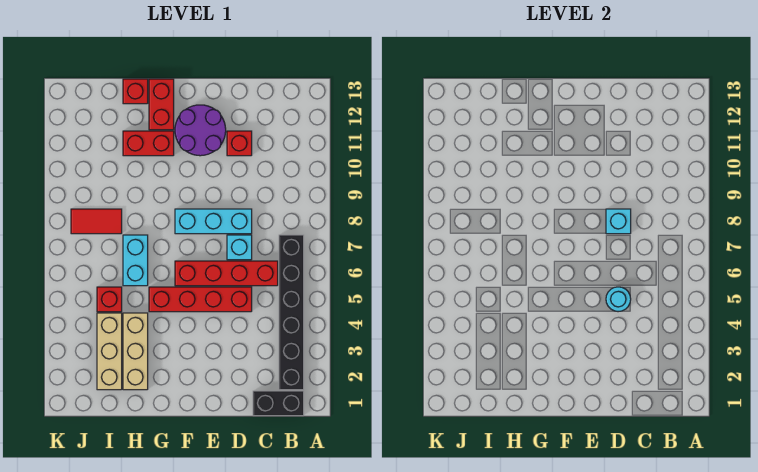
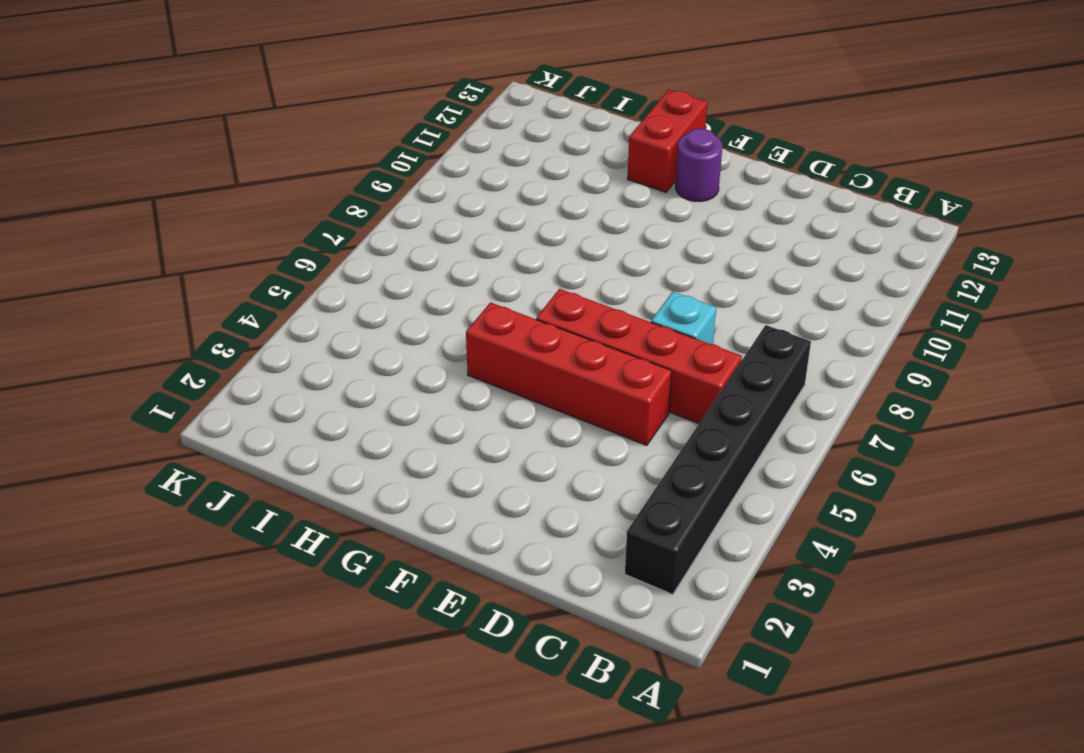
purple round brick F12 level 1 -> purple round brick E11:F12 level 1
none -> black brick B1:C1 level 1
none -> cyan brick D8:F8 level 1
none -> red brick D11 level 1

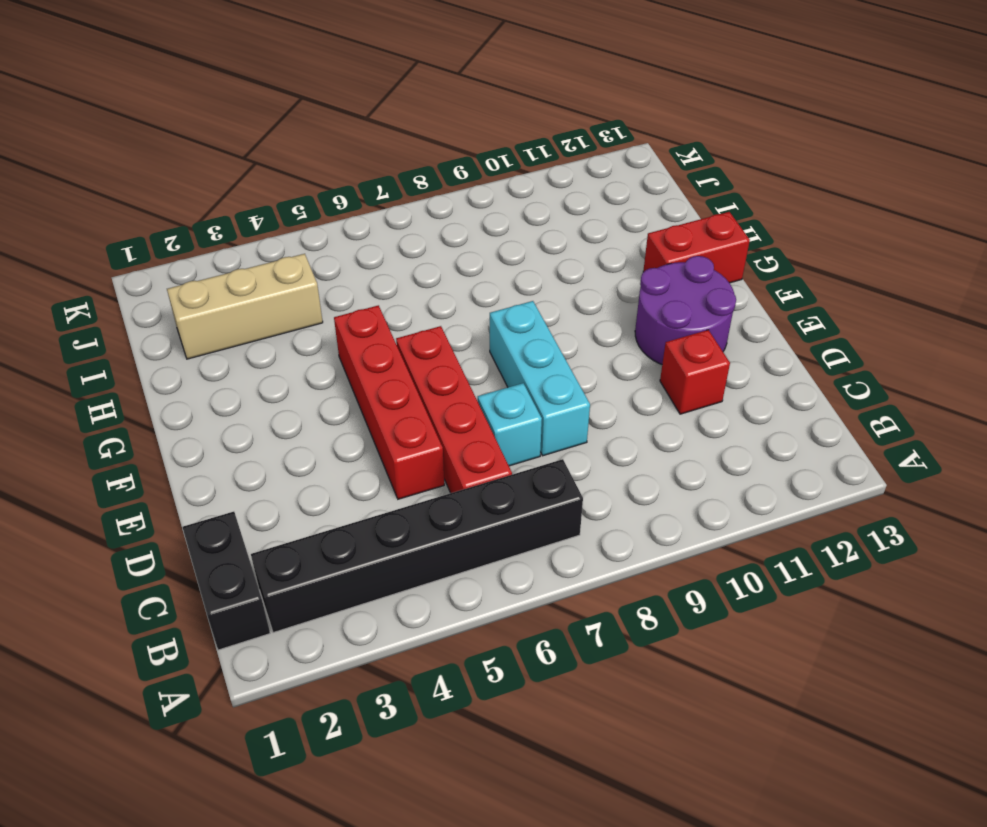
none -> red brick G11:H11 level 1
none -> tan brick H2:H4 level 1
none -> cyan brick H6:H7 level 1

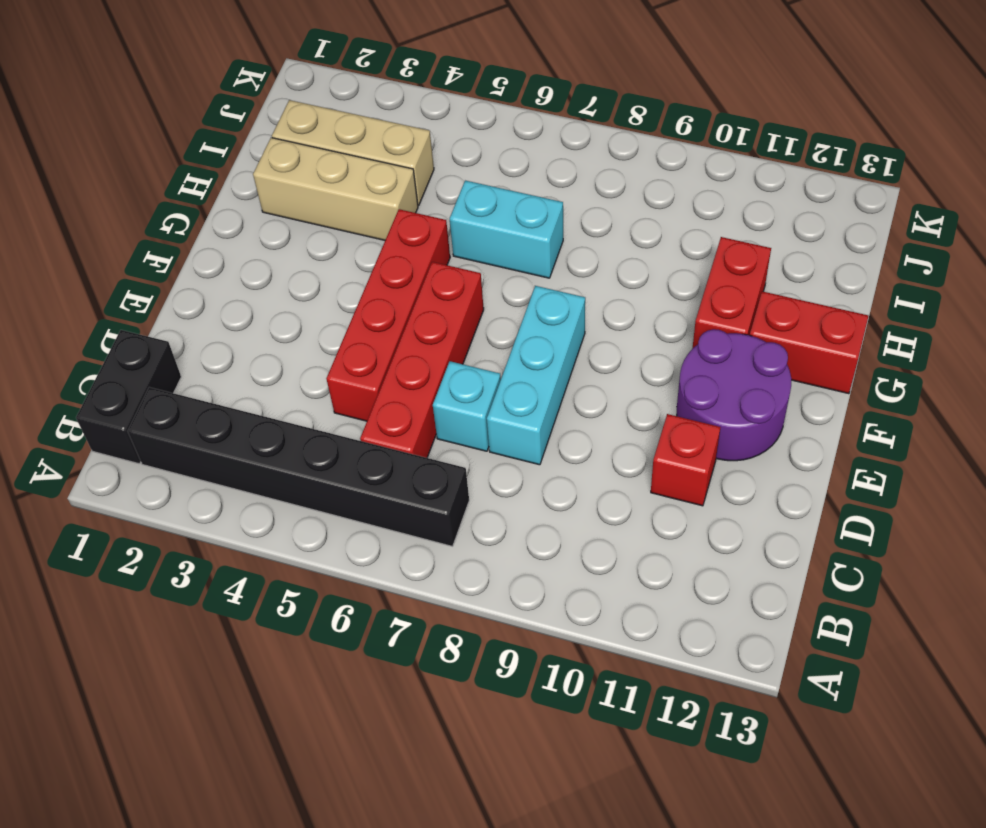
none -> red brick H13 level 1
none -> red brick I5 level 1
none -> red tile I8:J8 level 1

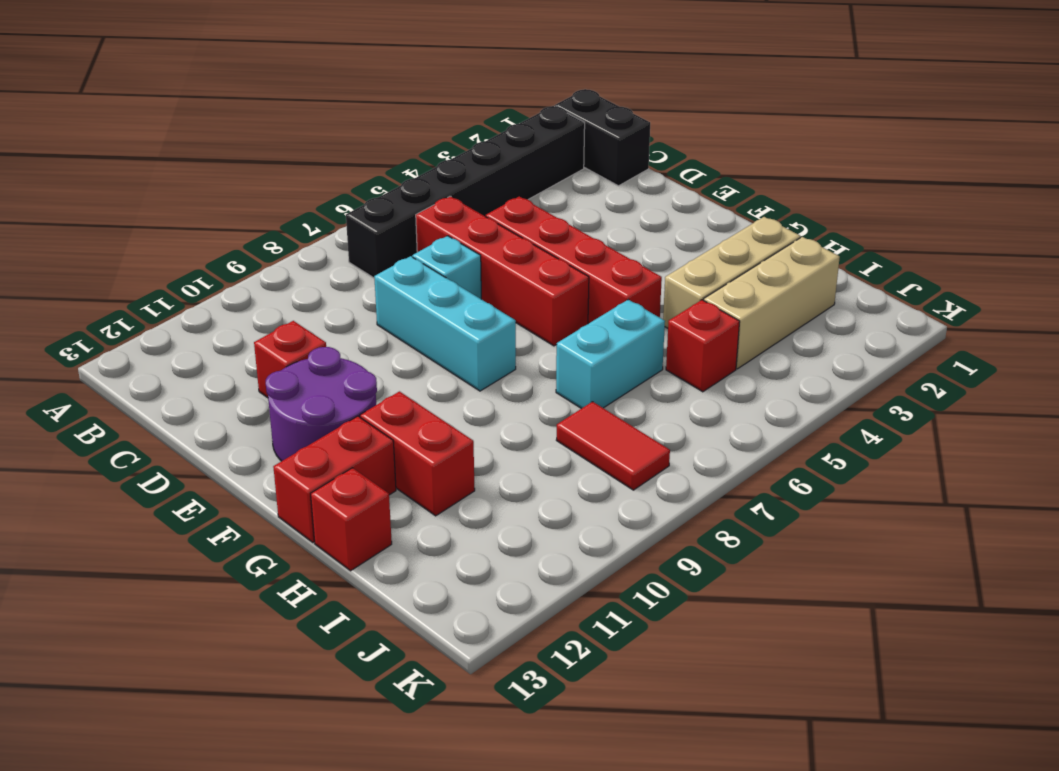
none -> cyan round brick D5 level 2
none -> cyan brick D8 level 2

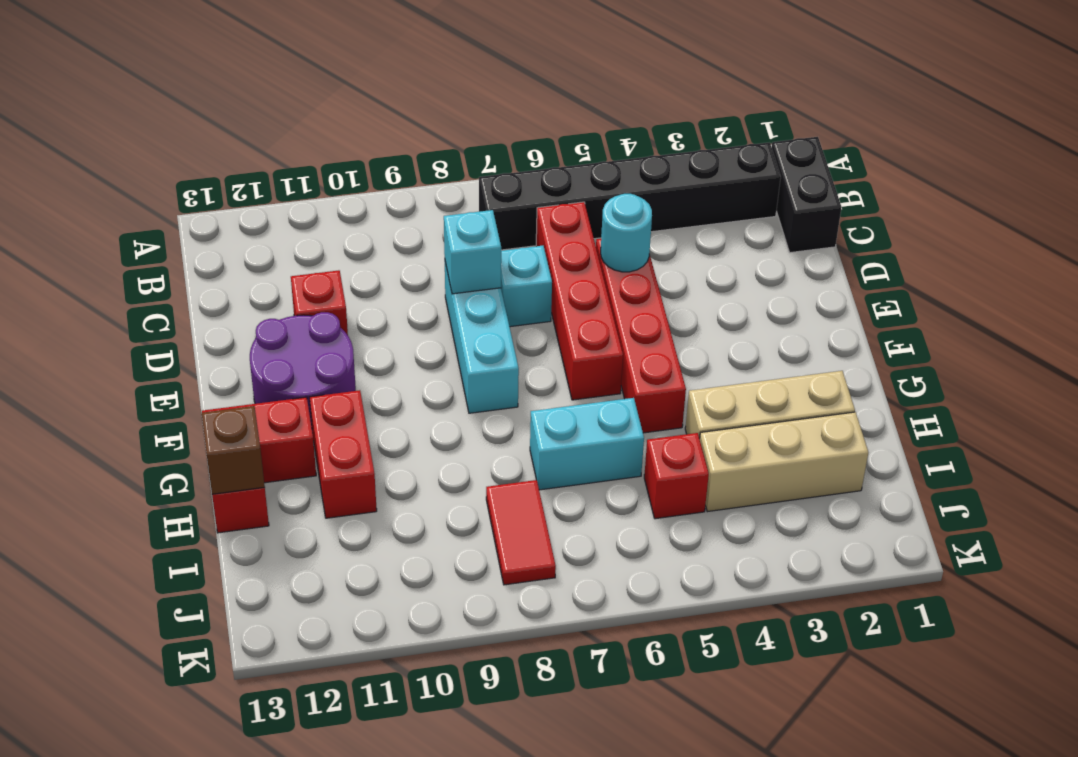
brown brick H13 level 2 -> none

